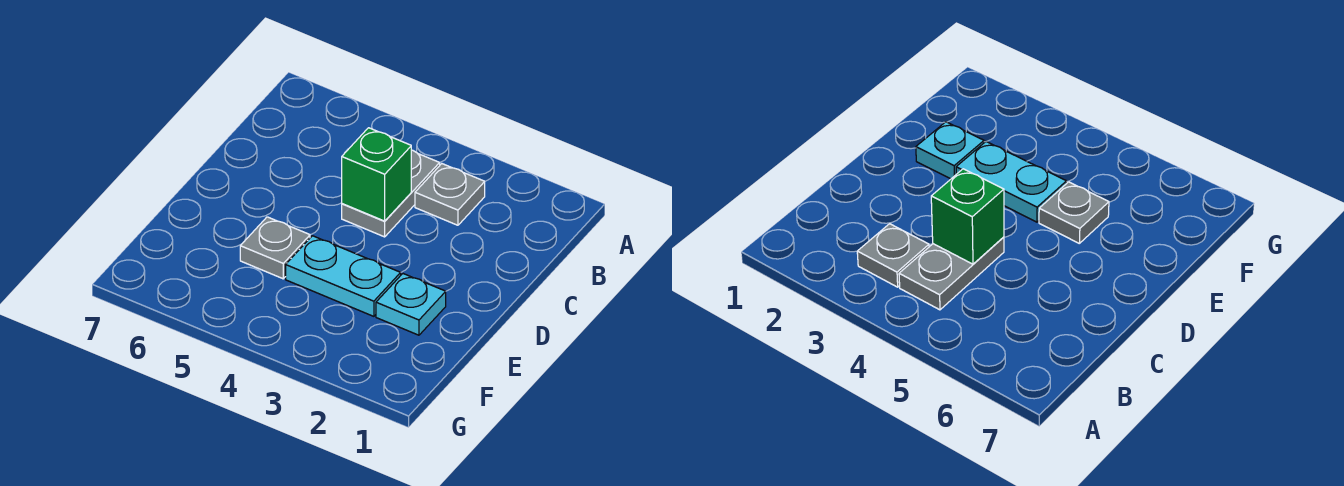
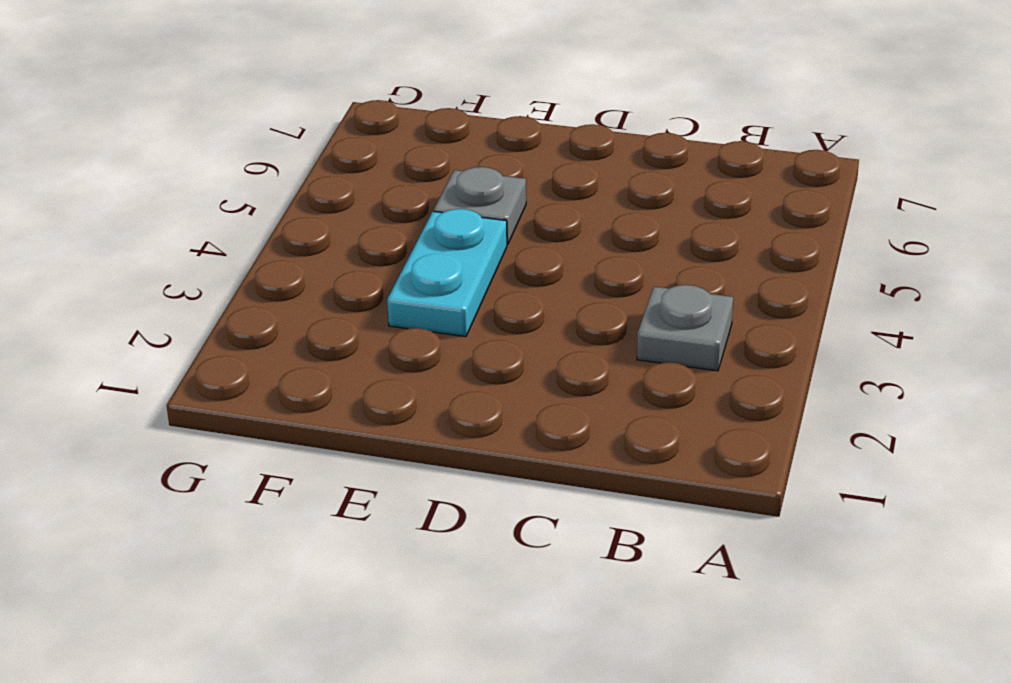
none -> grey plate B4:C4 level 1
none -> cyan plate E2 level 1

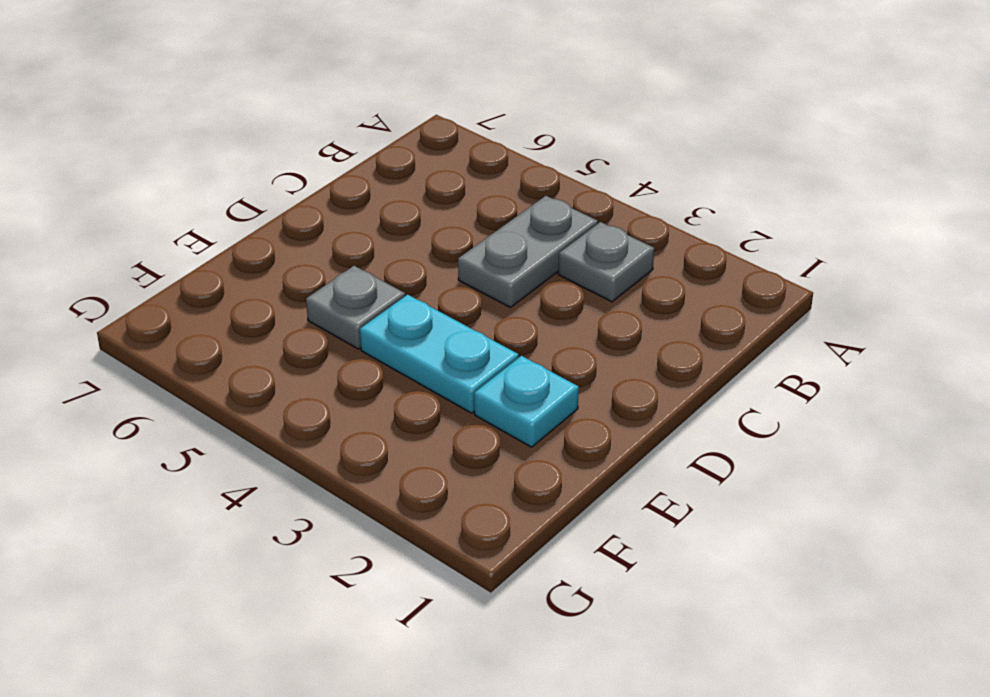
none -> green brick C4 level 2

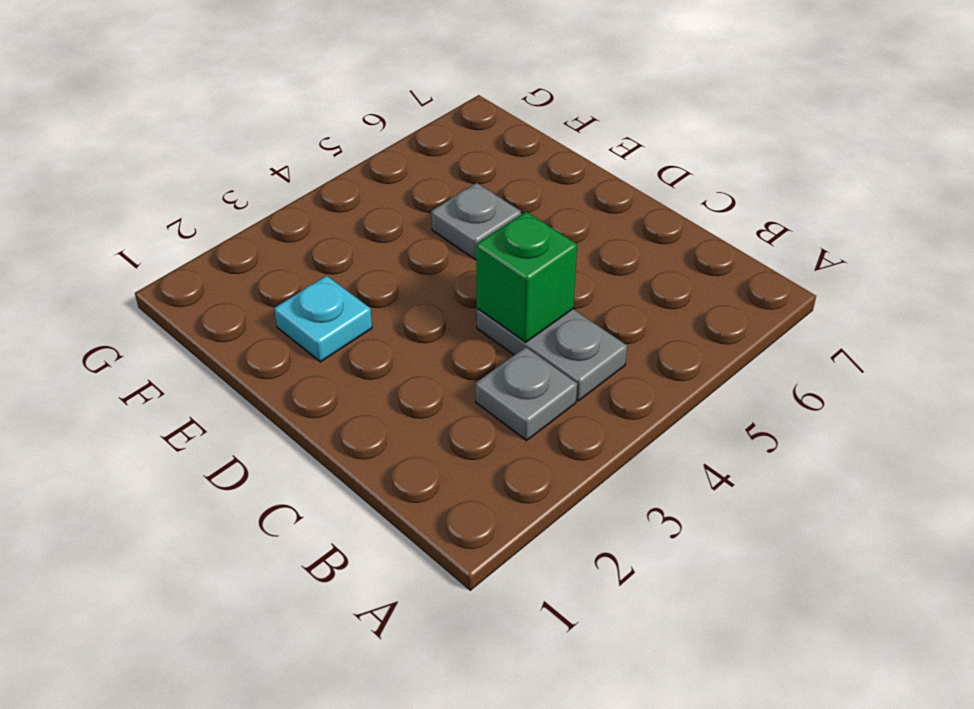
none -> cyan plate E3:E4 level 1

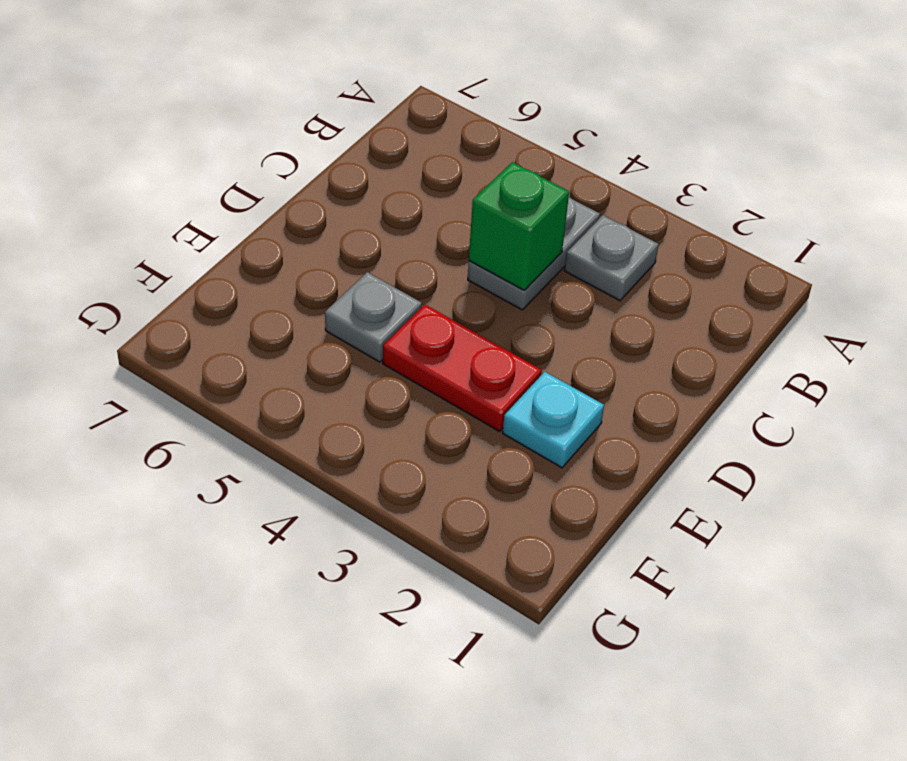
red plate E3:E4 level 1 -> cyan plate E3:E4 level 1

